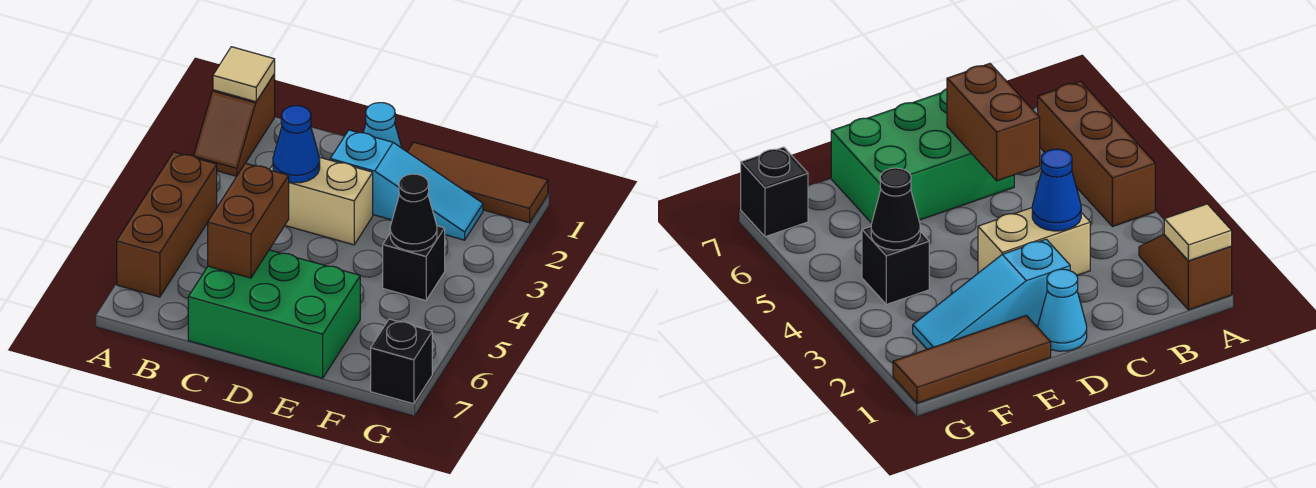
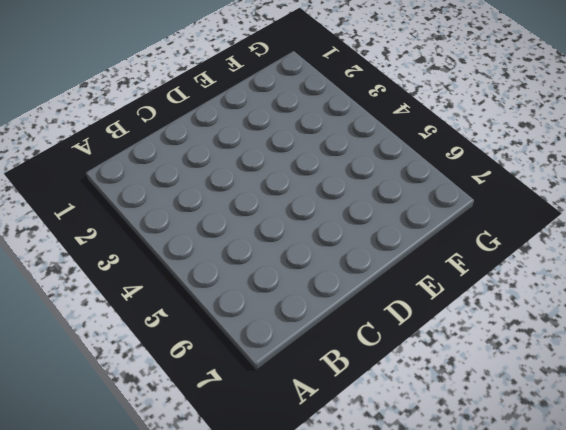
none -> brown slope A1:A2 level 1 top 1
none -> brown brick A4:A6 level 1
none -> tan brick C3:D3 level 1

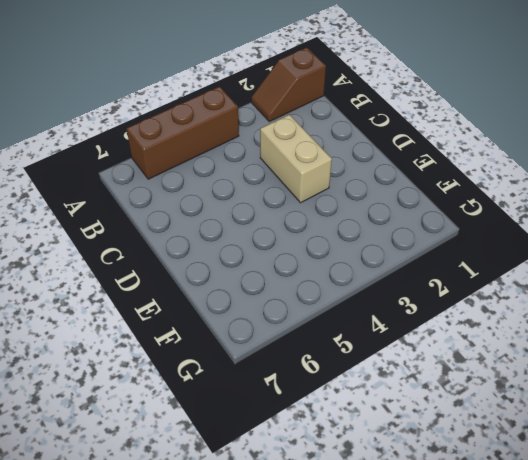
none -> green brick C6:E7 level 1
none -> cyan cone D1 level 1
none -> cyan slope D2:F2 level 1 top D

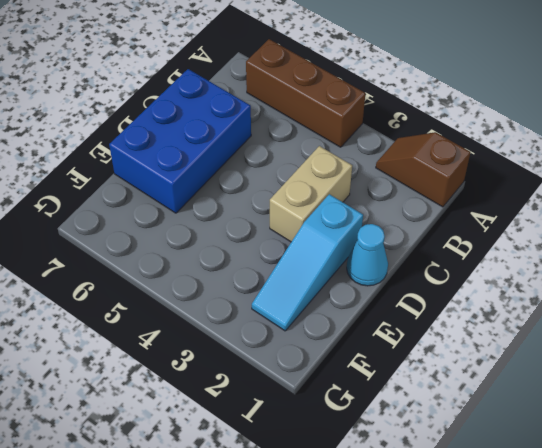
blue brick C6:E7 level 1 -> green brick C6:E7 level 1
none -> brown tile E1:G1 level 1
none -> black brick F4 level 1
none -> black brick G7 level 1

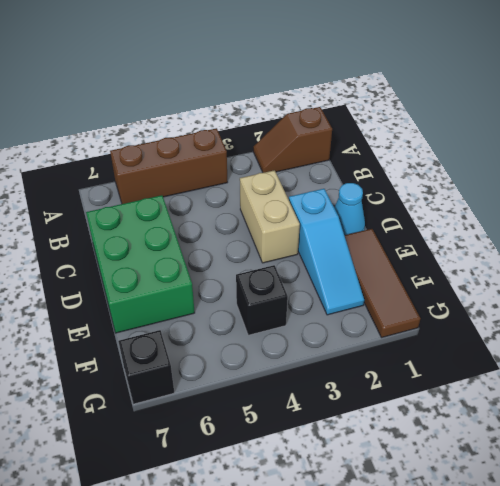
none -> tan tile A1 level 2
none -> blue cone C3 level 2
none -> brown brick C5:C6 level 2

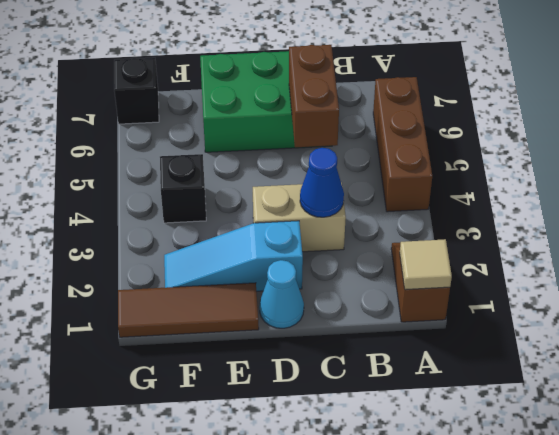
none -> black cone F4 level 2

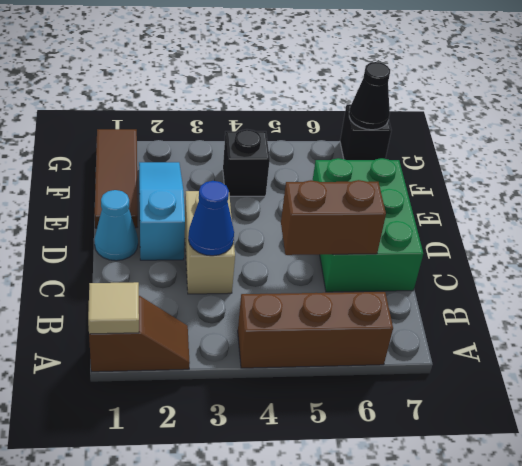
black cone G7 level 2 -> black cone F4 level 2

